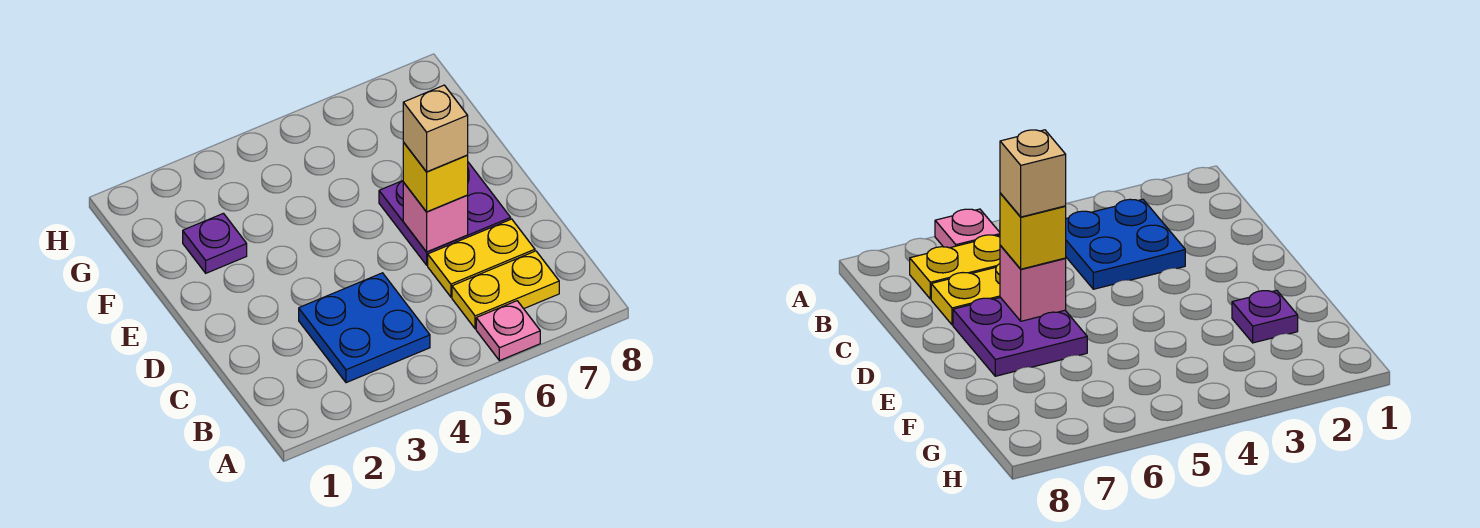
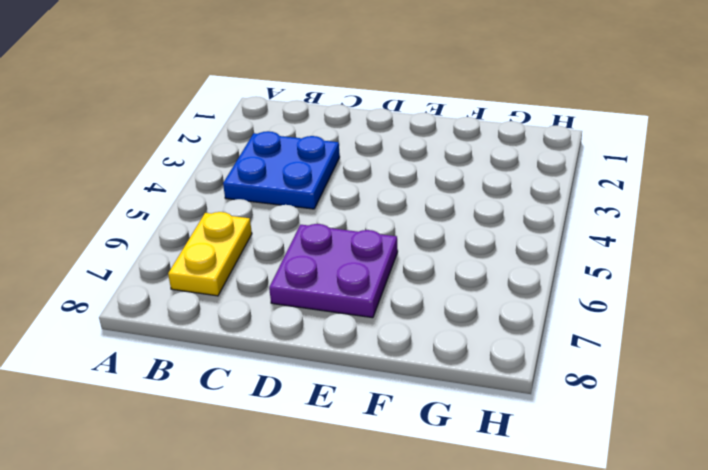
none -> pink plate A6 level 1
none -> yellow plate C6:C7 level 1

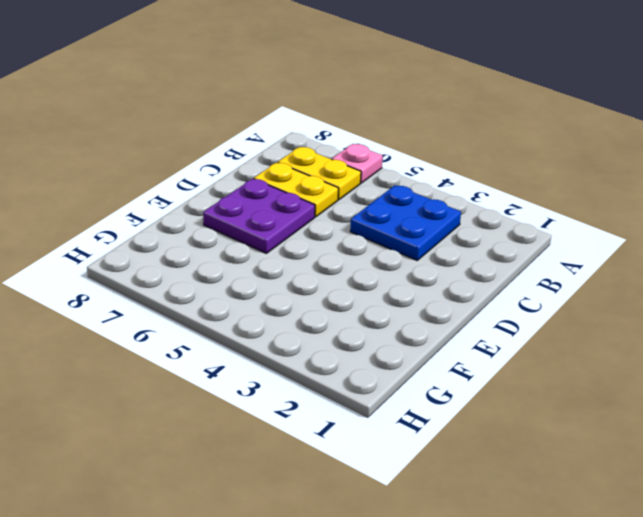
none -> purple plate F2 level 1
none -> pink brick D6 level 2

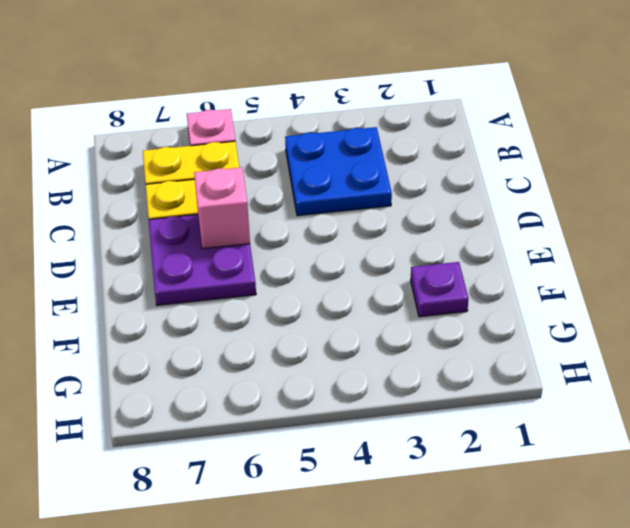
none -> yellow brick D6 level 3
none -> tan brick D6 level 4

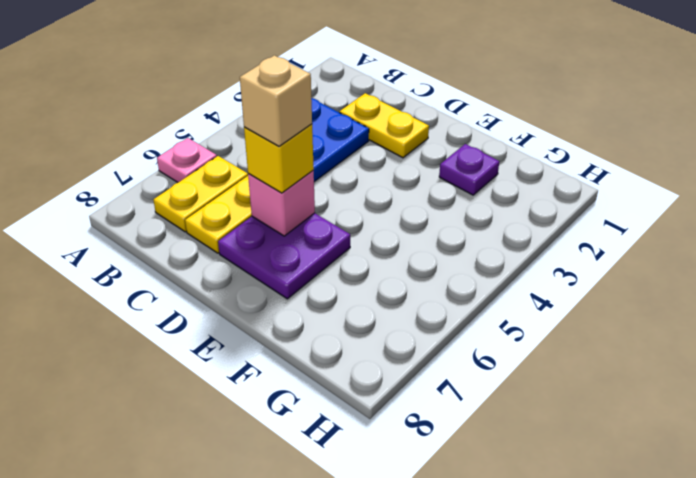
yellow plate C2:D2 level 1 -> none

